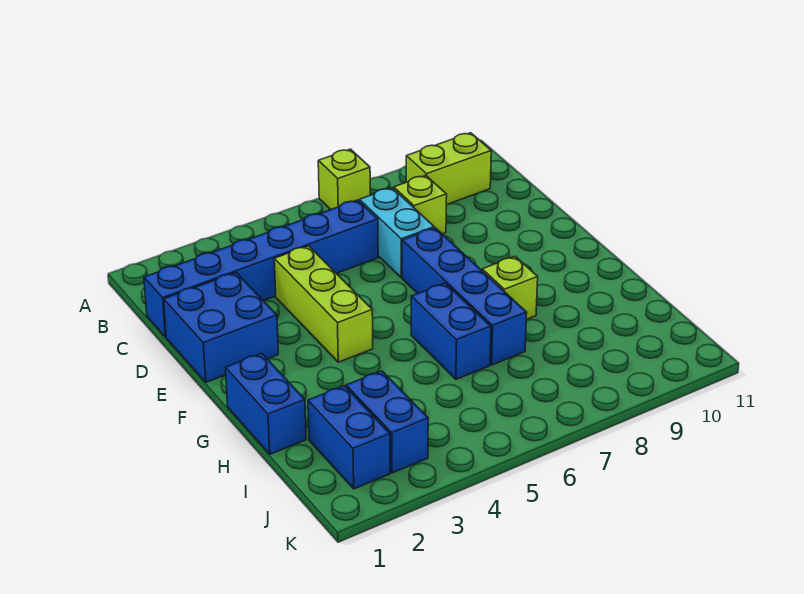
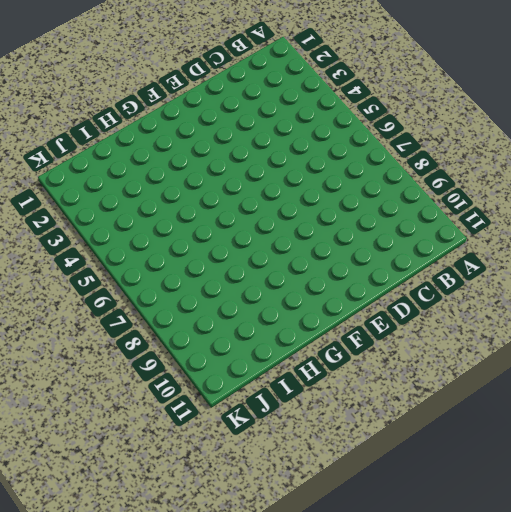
none -> lime brick A7 level 1
none -> lime brick B9:B10 level 1
none -> blue brick C1:C6 level 1

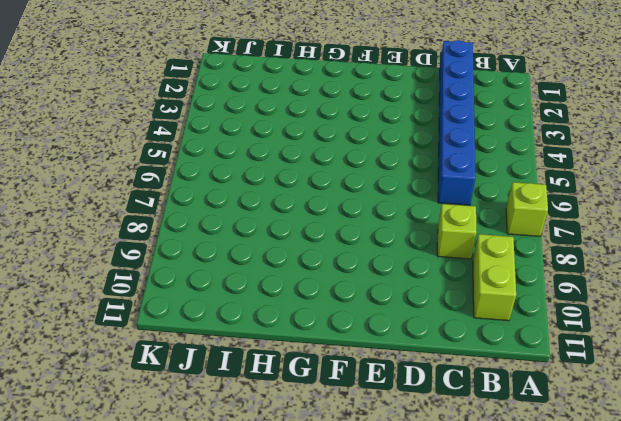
none -> cyan brick C7:D7 level 1
none -> blue brick D1:E2 level 1
none -> lime brick D4:F4 level 1

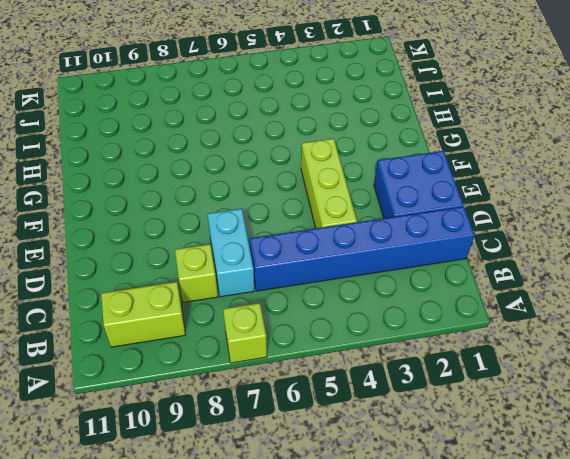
none -> blue brick E7:H7 level 1
none -> blue brick G1:H1 level 1
none -> blue brick G6:H6 level 1

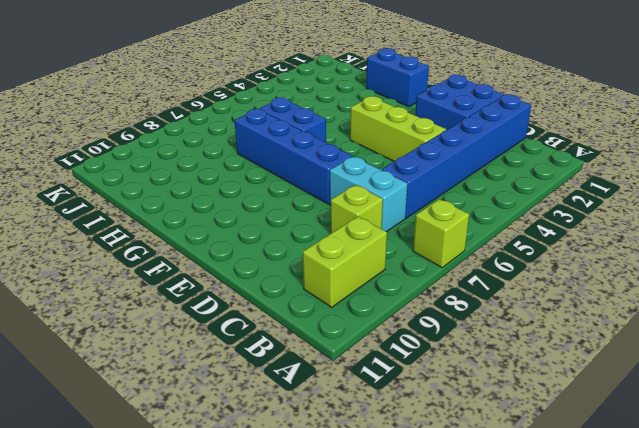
none -> lime brick G8 level 1
none -> blue brick I2:J2 level 1
none -> blue brick I3:J3 level 1

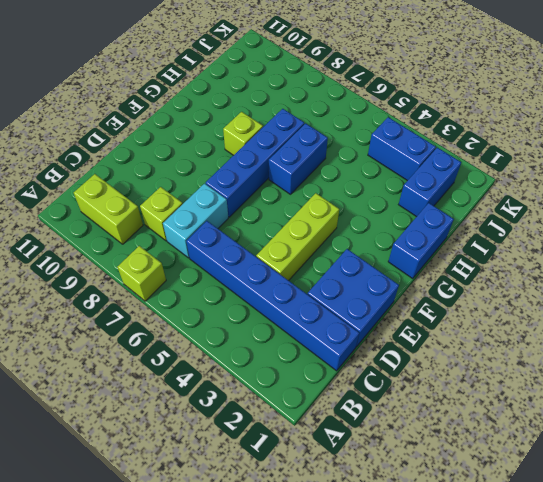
blue brick J3:J4 level 1 -> blue brick I3:J3 level 1

